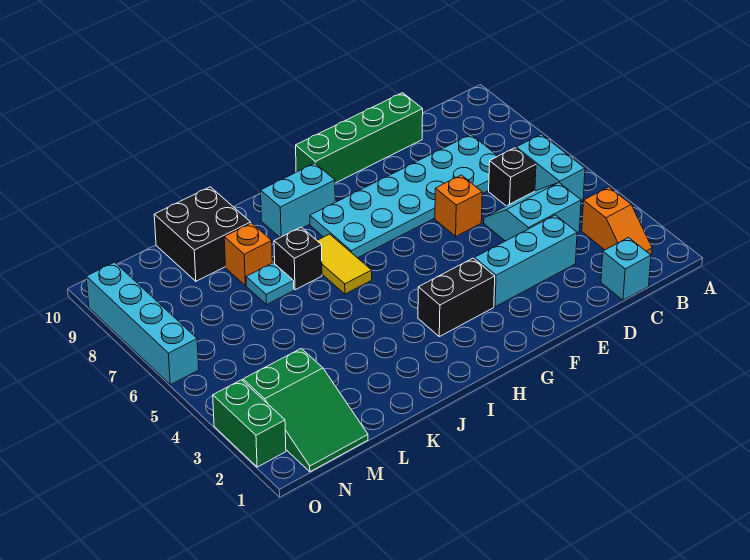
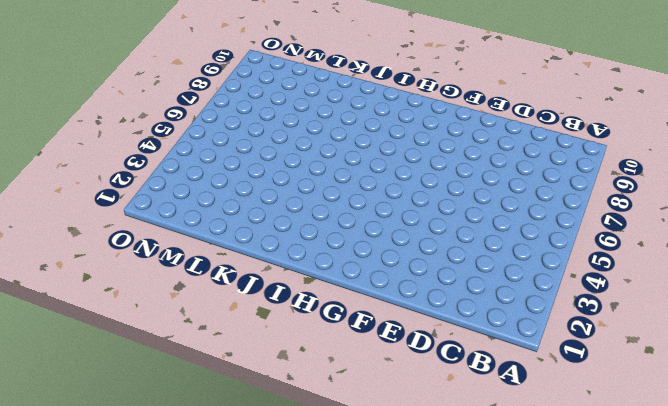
none -> orange slope B2:B3 level 1 top 3
none -> cyan brick B5:B6 level 1
none -> cyan brick C1 level 1

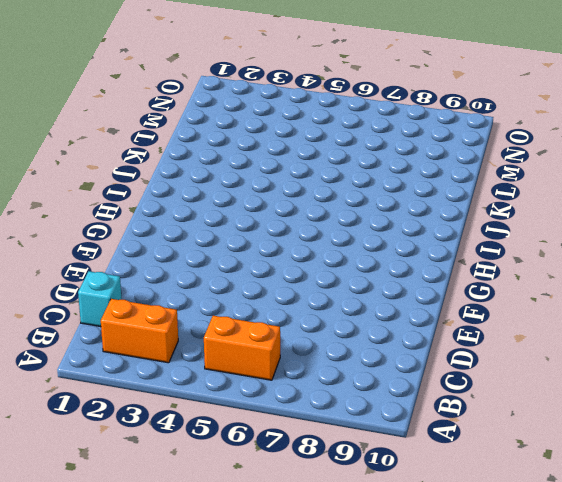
orange brick B2:B3 level 1 -> orange slope B2:B3 level 1 top 3
orange brick B5:B6 level 1 -> cyan brick B5:B6 level 1
none -> cyan slope C4:D5 level 1 top 4
none -> black brick C6 level 1
none -> cyan plate C7:H8 level 1

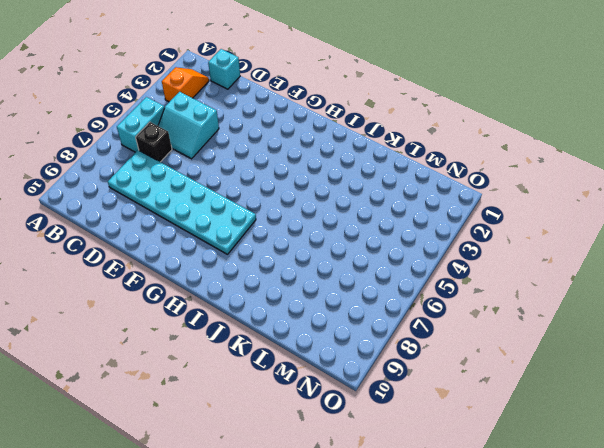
none -> cyan brick D3:F3 level 1
none -> green brick D10:G10 level 1
none -> orange brick E6 level 1

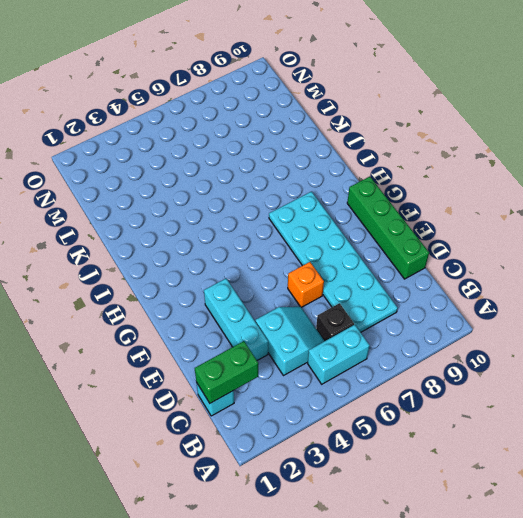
green brick C1:C2 level 2 -> green brick O2:O3 level 1
none -> orange slope B2:B3 level 1 top 3
none -> black brick G3:H3 level 1
none -> cyan brick H9:I9 level 1

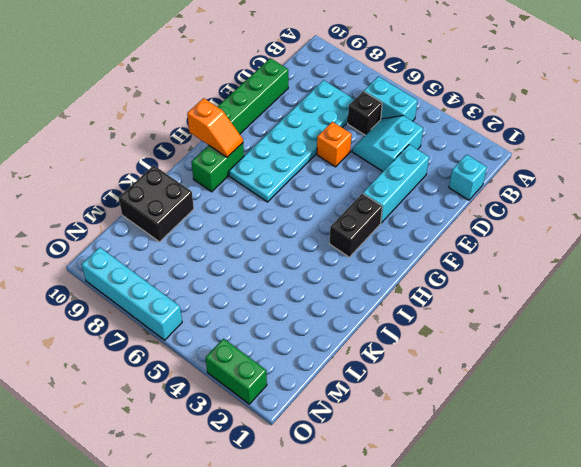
green brick H9:I9 level 1 -> cyan brick H9:I9 level 1
orange slope H9:H10 level 2 top 10 -> orange slope B2:B3 level 1 top 3
none -> yellow tile I6:I7 level 1
none -> black brick J7 level 1
none -> cyan plate K7 level 1

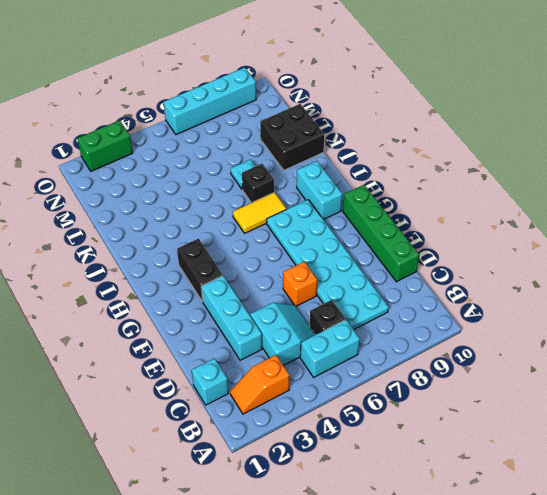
none -> orange brick K8 level 1
none -> green slope M1:N3 level 1 top 3

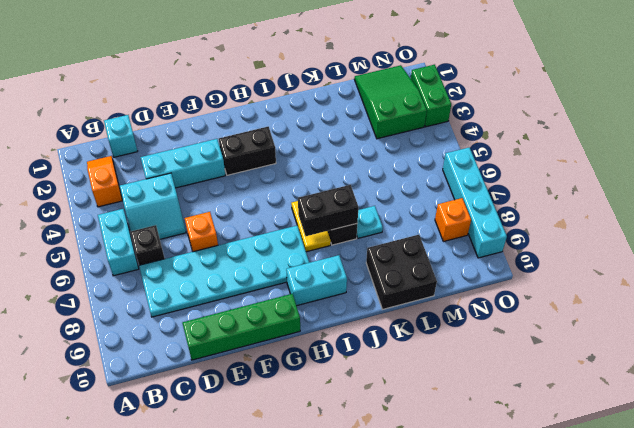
black brick I7:J7 level 2 -> none
orange brick N8 level 1 -> orange brick K8 level 1

